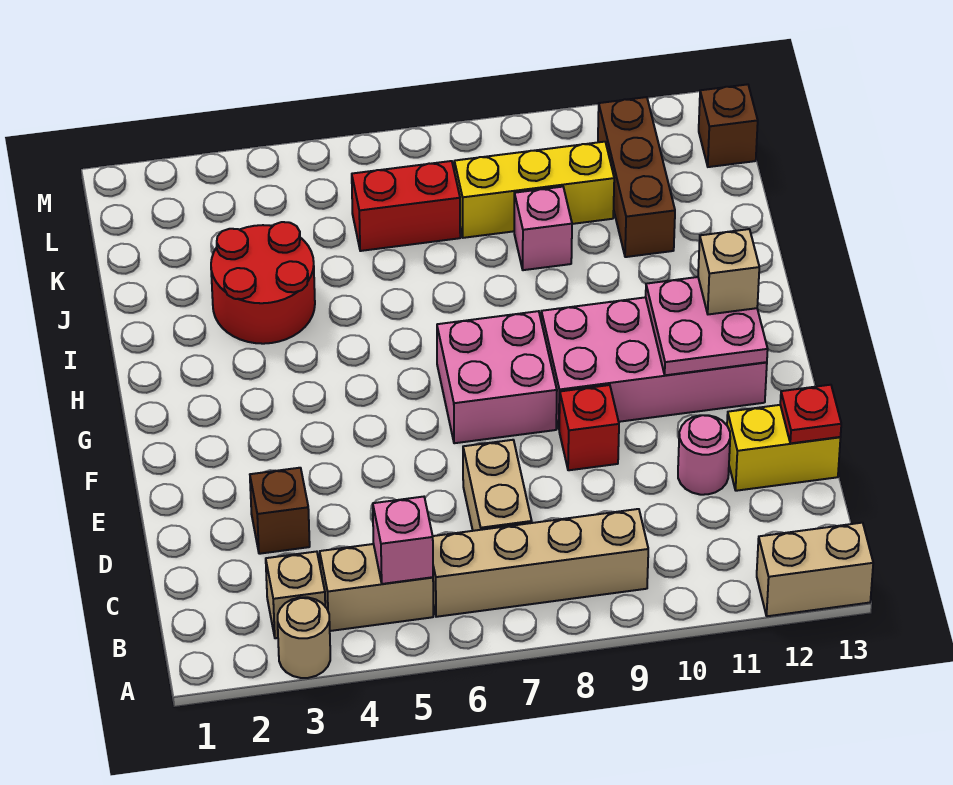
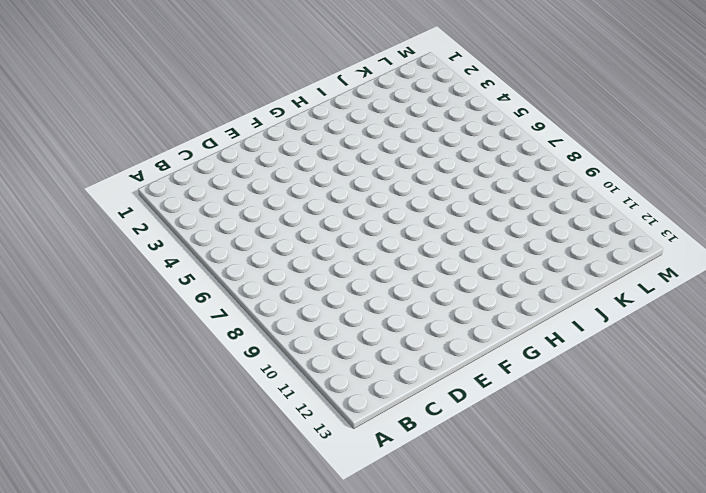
none -> tan round brick A3 level 1
none -> tan brick A12:A13 level 1
none -> tan brick B3 level 1

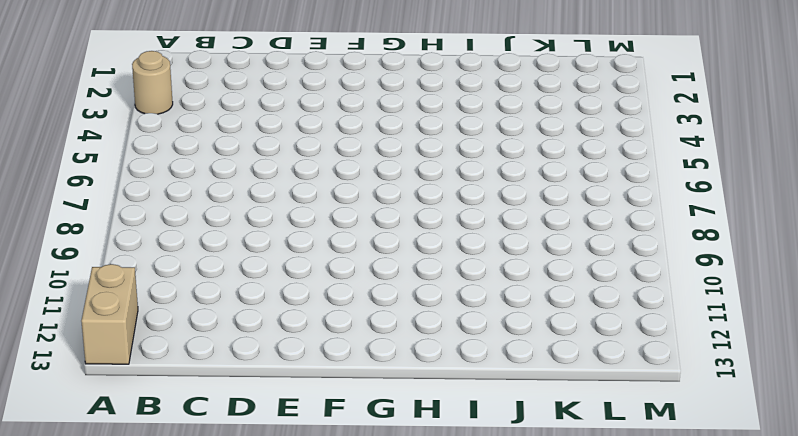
none -> tan brick B3 level 1
none -> tan brick B4:B5 level 1
none -> tan brick B6:B9 level 1

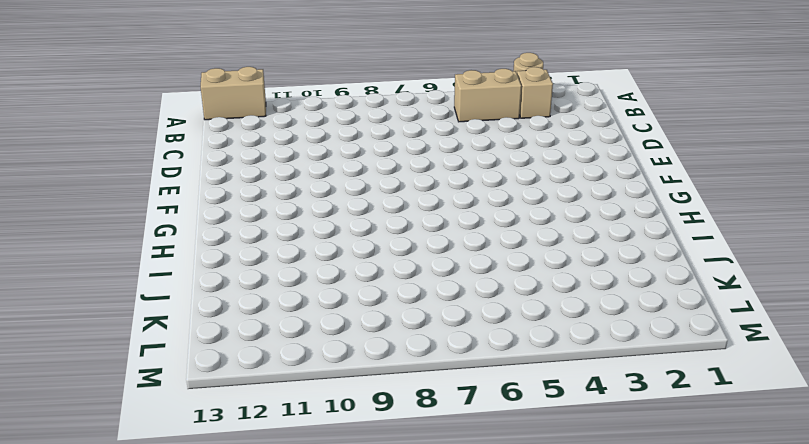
none -> tan brick B6:B9 level 1
none -> tan brick C7:D7 level 1
none -> brown brick D3 level 1

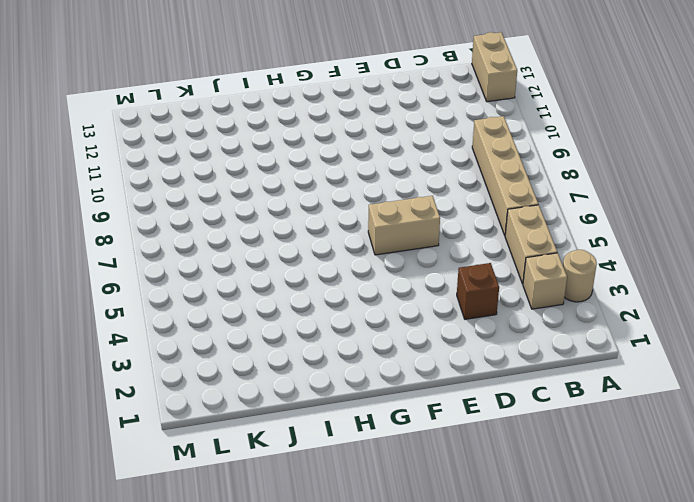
tan brick E6:F6 level 1 -> tan brick C7:D7 level 1
none -> pink round brick D11 level 1
none -> yellow brick D12:D13 level 1
none -> red brick E9 level 1

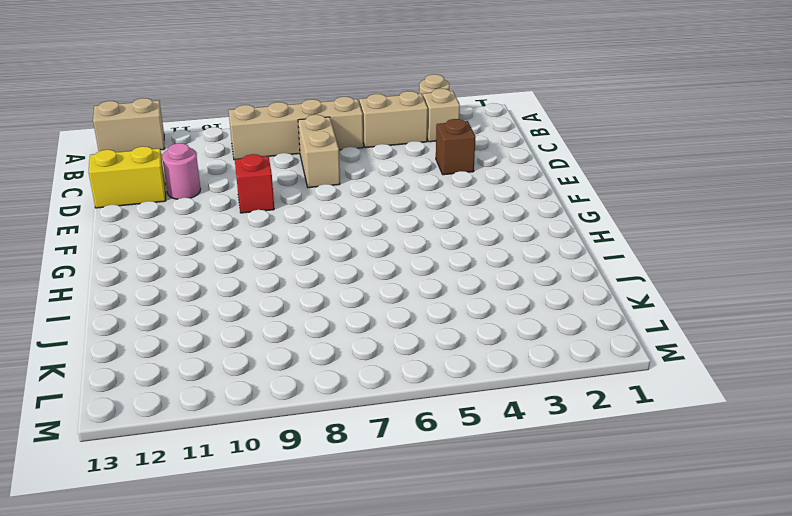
none -> pink brick F7:G8 level 1
none -> pink brick F9:G12 level 1
none -> red round brick I3:J4 level 1

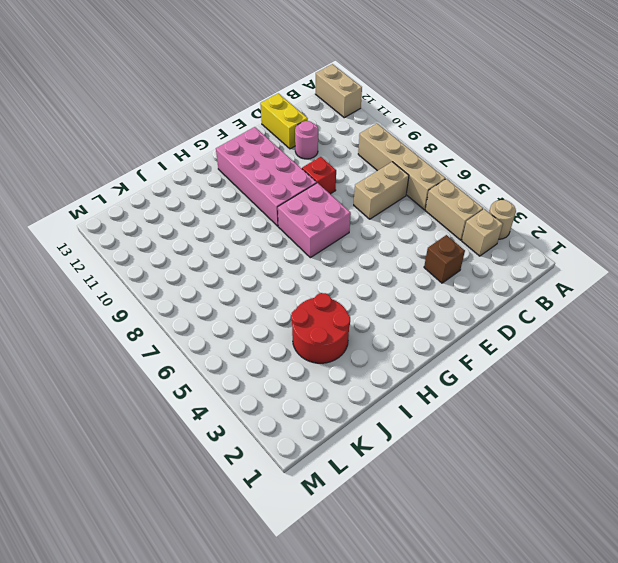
none -> pink brick J9 level 1
none -> brown brick J11:L11 level 1
none -> red brick K6:K7 level 1

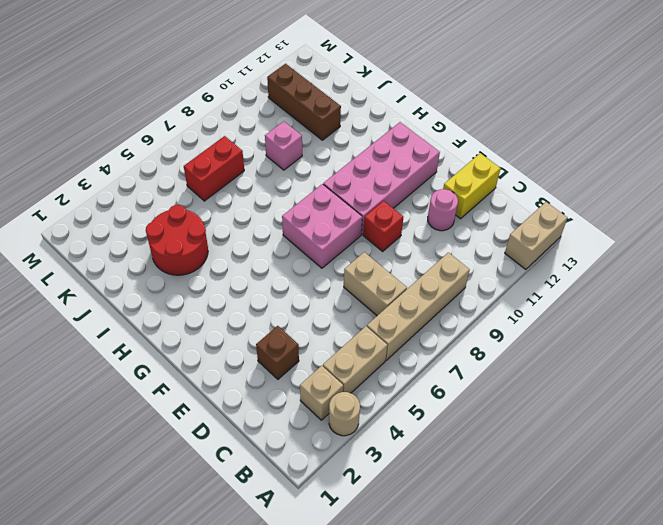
none -> yellow brick K8:K10 level 1
none -> brown brick L13 level 1
none -> pink brick B5 level 2

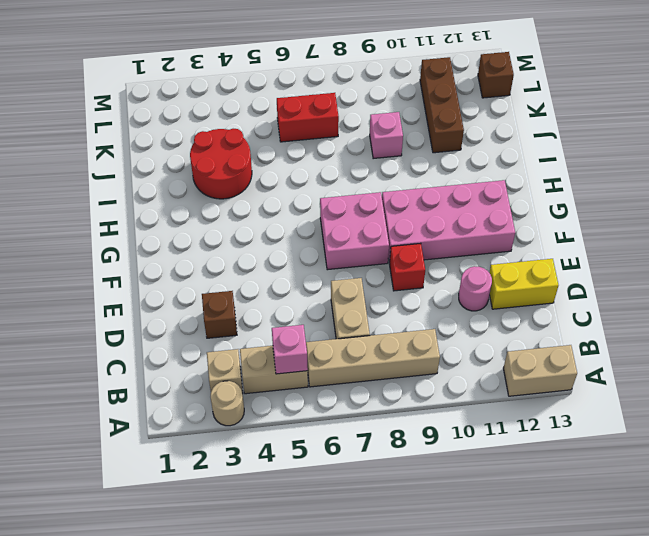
none -> yellow brick K8:K10 level 1
none -> red plate D13 level 2
none -> pink plate F11:G12 level 2

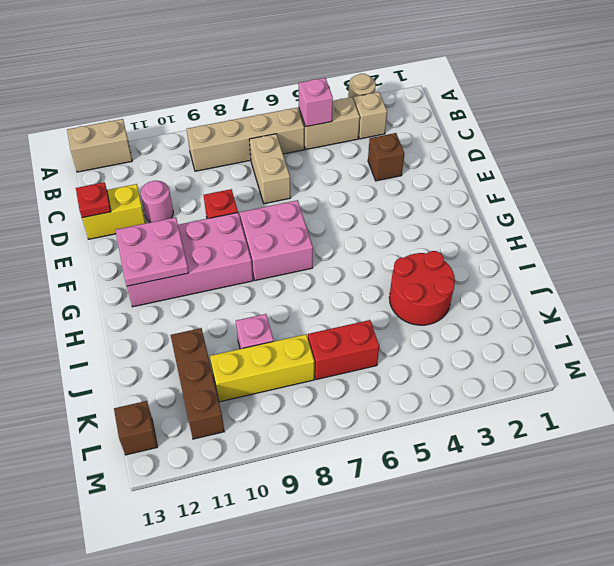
none -> tan brick G12 level 3

